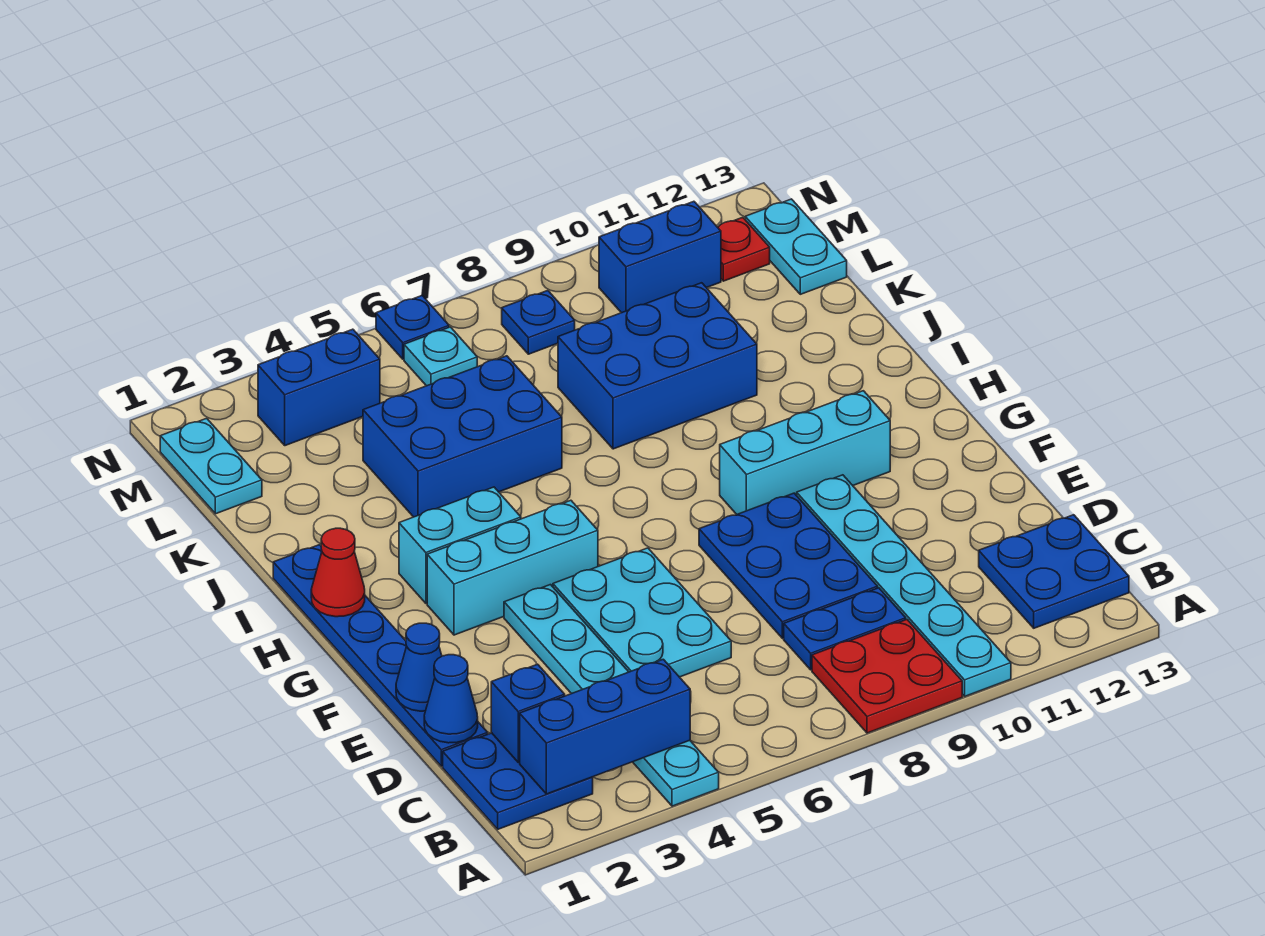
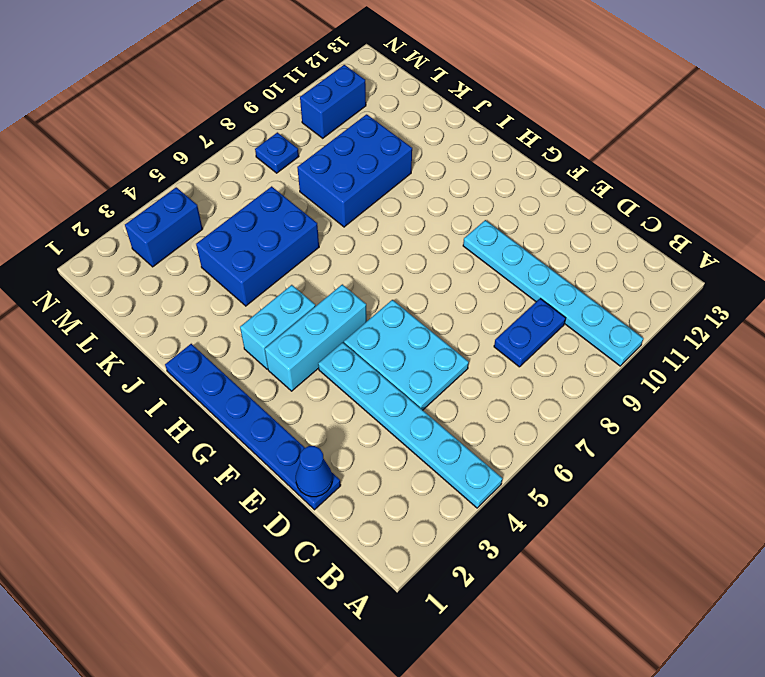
none -> red plate A8:B9 level 1
none -> blue plate B1:C2 level 1
none -> blue plate B12:C13 level 1

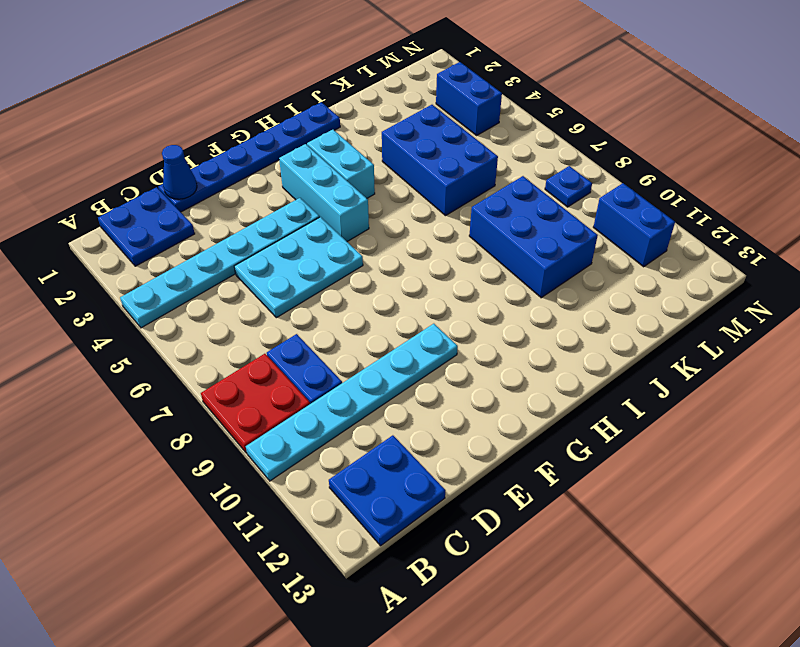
none -> blue plate D8:F9 level 1
none -> cyan brick G9:G11 level 1
none -> cyan plate L1:M1 level 1

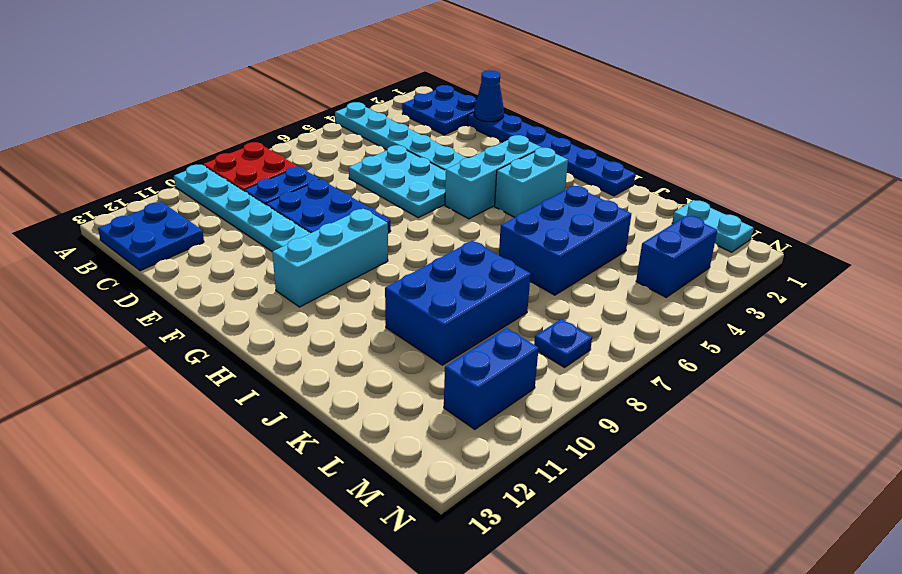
none -> cyan plate L13:M13 level 1
none -> cyan plate M6 level 1
none -> red plate M12 level 1

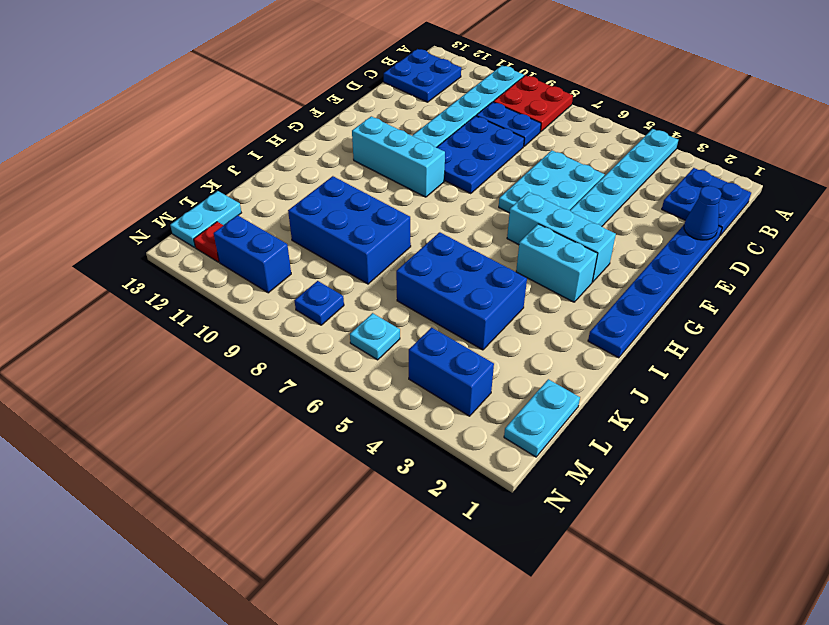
none -> blue plate N6 level 1
none -> blue brick B2:B4 level 2
none -> blue brick C2 level 2

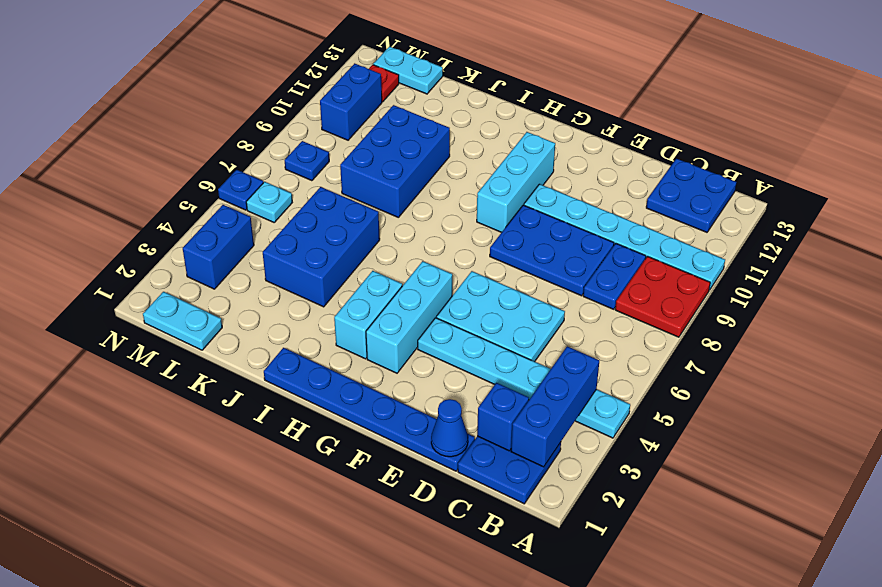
none -> blue cone E1 level 2
none -> red cone H1 level 2

